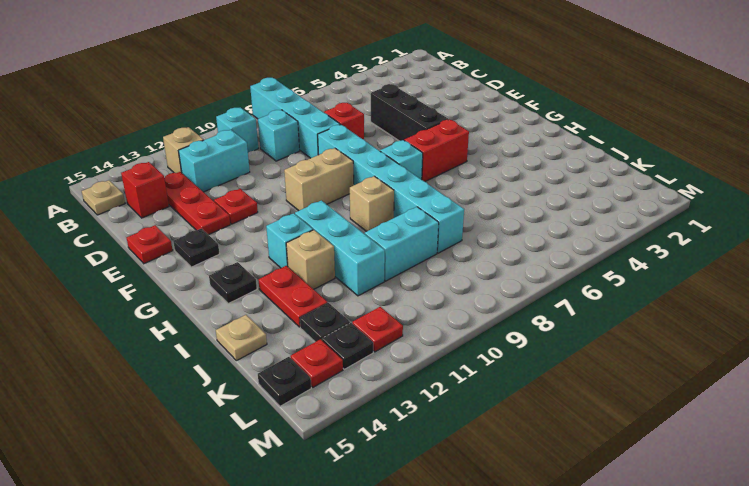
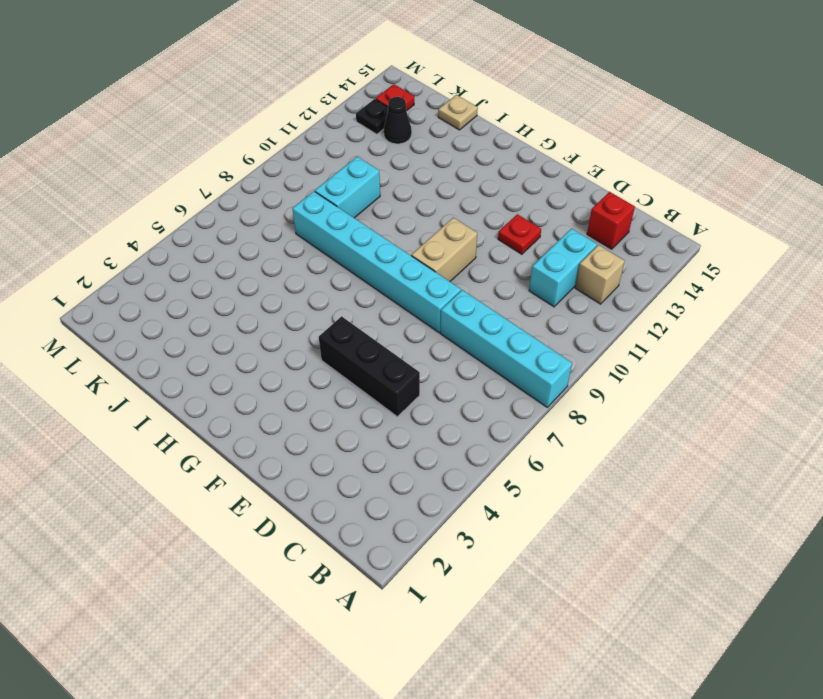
black cone K13 level 1 -> black plate K13 level 1
none -> cyan brick B10 level 1
none -> tan plate B15 level 1
none -> cyan brick C9 level 1
none -> red plate C13:E13 level 1

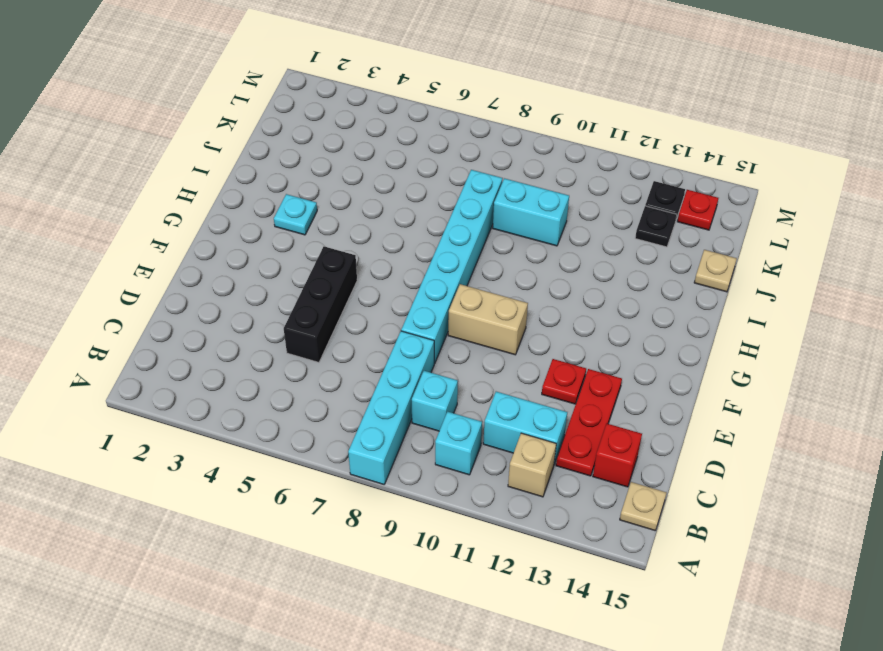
cyan plate H3 level 1 -> none
none -> red brick D7 level 1
none -> red plate E15 level 1
none -> black plate F14 level 1
none -> red brick G5:G6 level 1

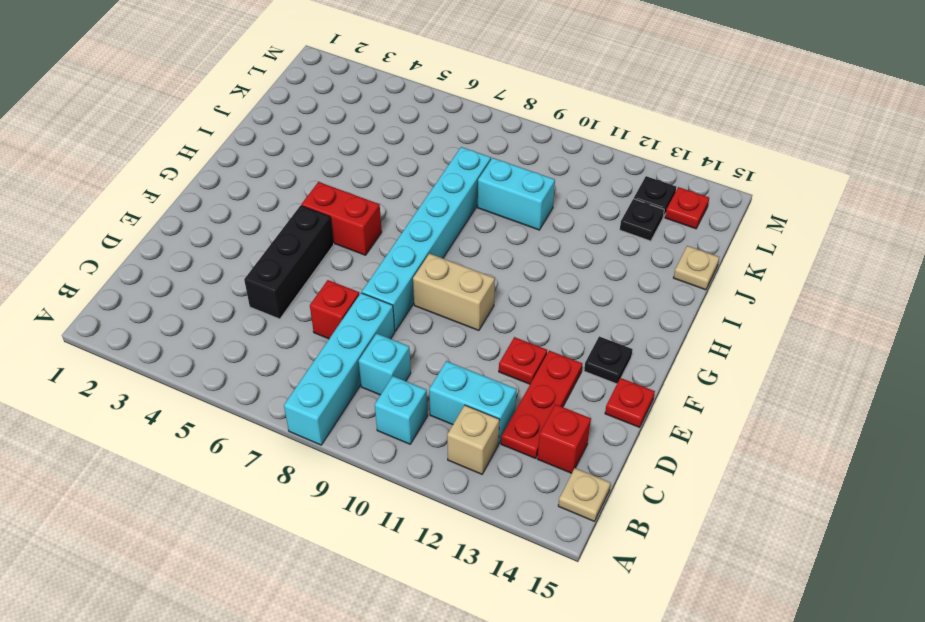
none -> cyan brick G7 level 1
none -> tan brick H9 level 1
none -> cyan brick H11:J11 level 1
none -> cyan brick H12 level 1

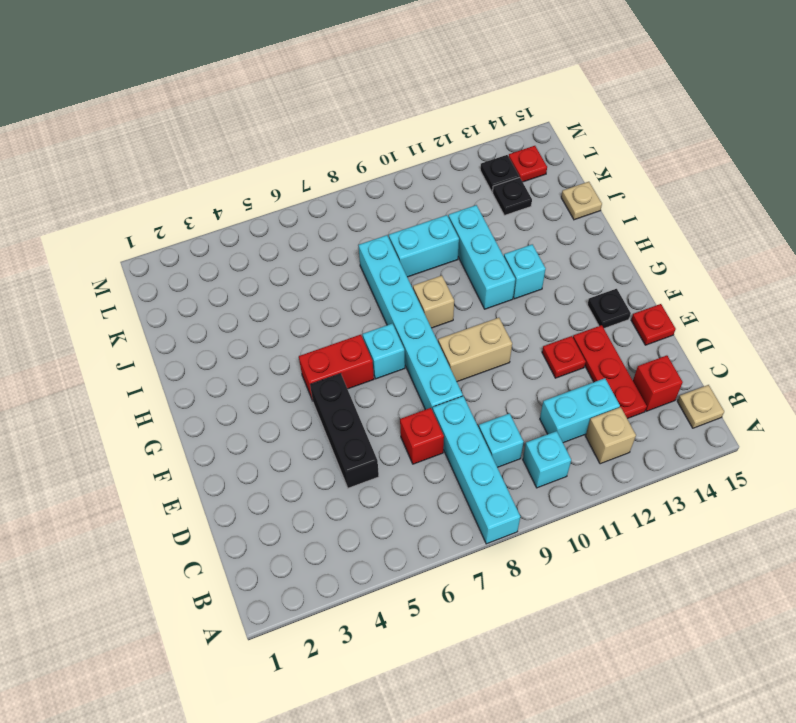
none -> black plate H14 level 1
none -> tan brick I12 level 1
none -> red plate I13:J13 level 1
none -> red plate L12 level 1

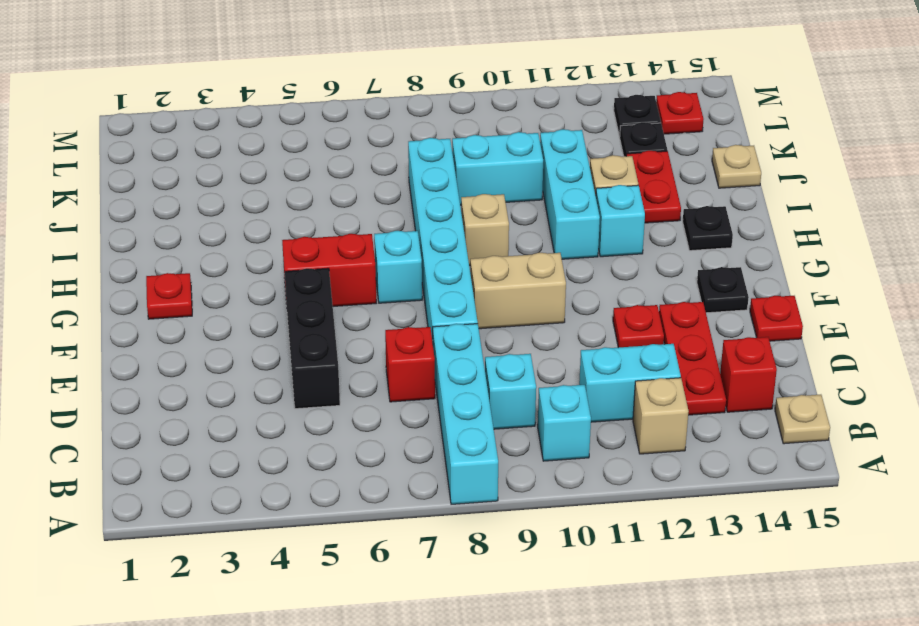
red plate G2 level 1 -> red plate L12 level 1
none -> black plate L15 level 1

